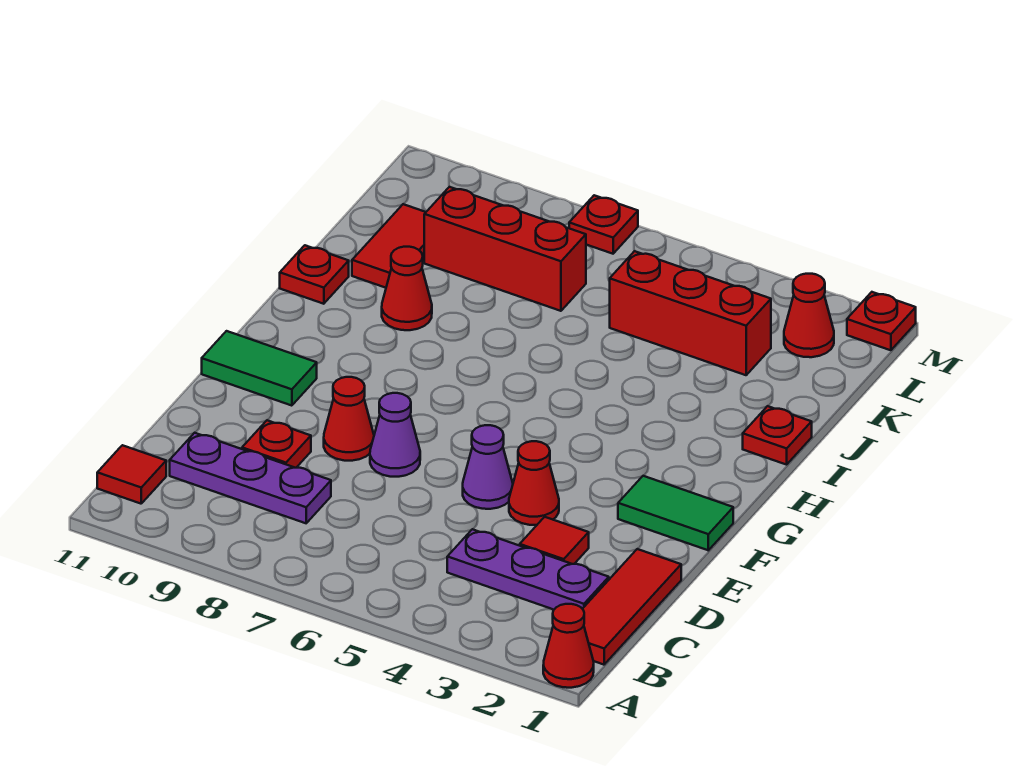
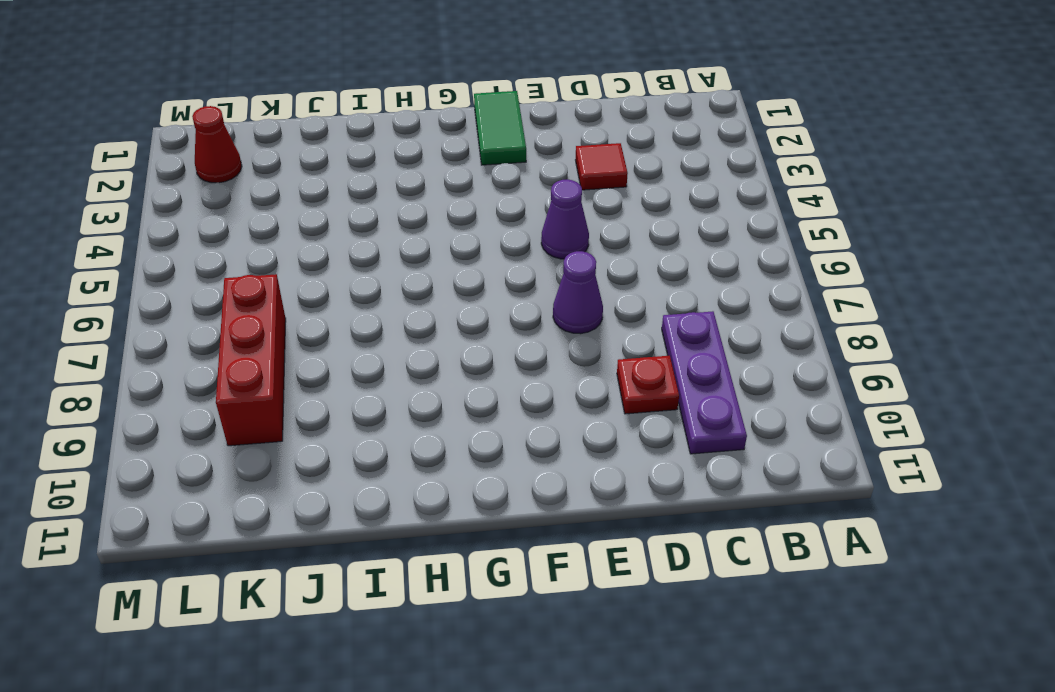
none -> red cone A1 level 1
none -> red tile B1:D1 level 1
none -> red tile B11 level 1

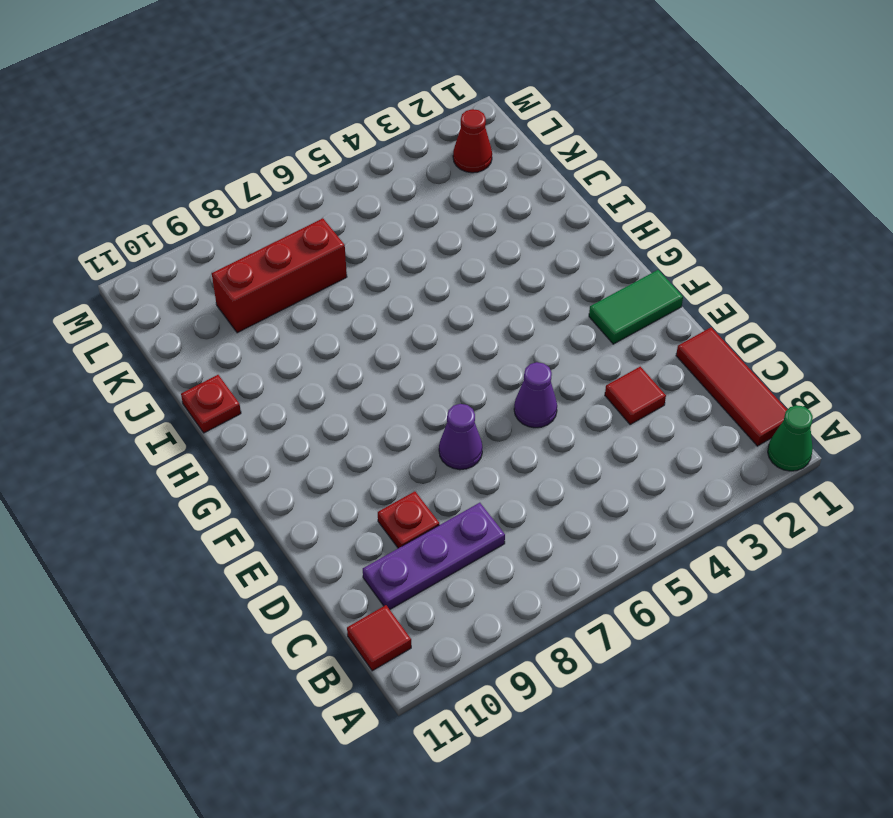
green cone A1 level 1 -> red cone A1 level 1
none -> purple plate C2:C4 level 1
none -> red cone E4 level 1
none -> red cone E8 level 1

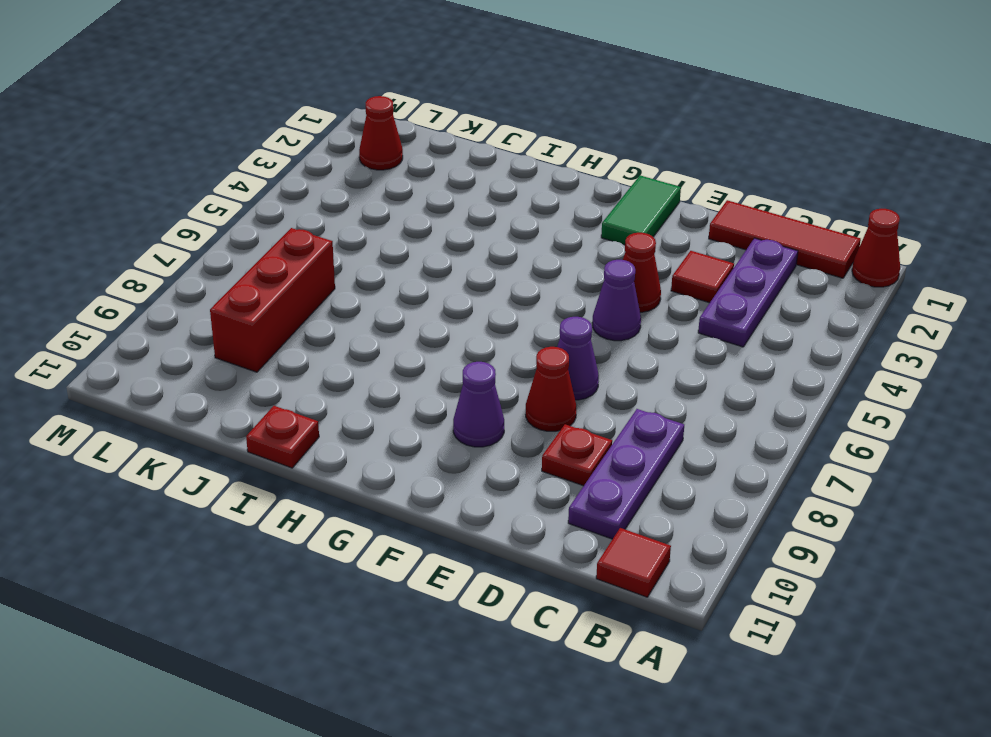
purple cone F9 level 1 -> none
none -> green tile F10:F11 level 1
none -> red plate I1 level 1
none -> red cone I9 level 1

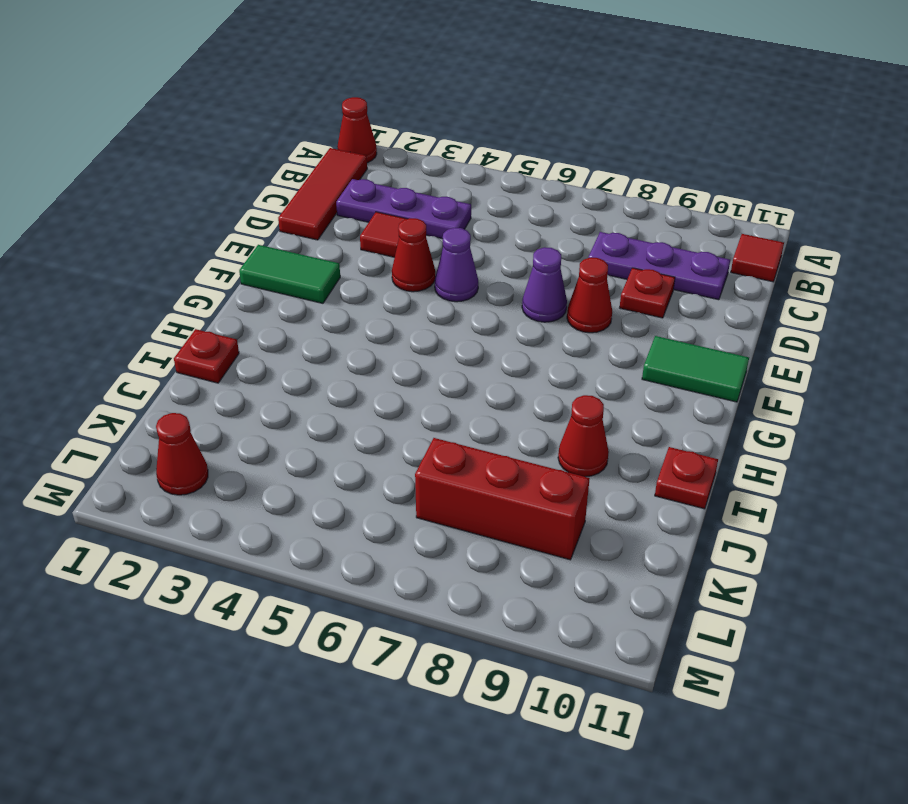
none -> red tile J10:K10 level 1
none -> red brick K3:K5 level 1
none -> red plate M1 level 1

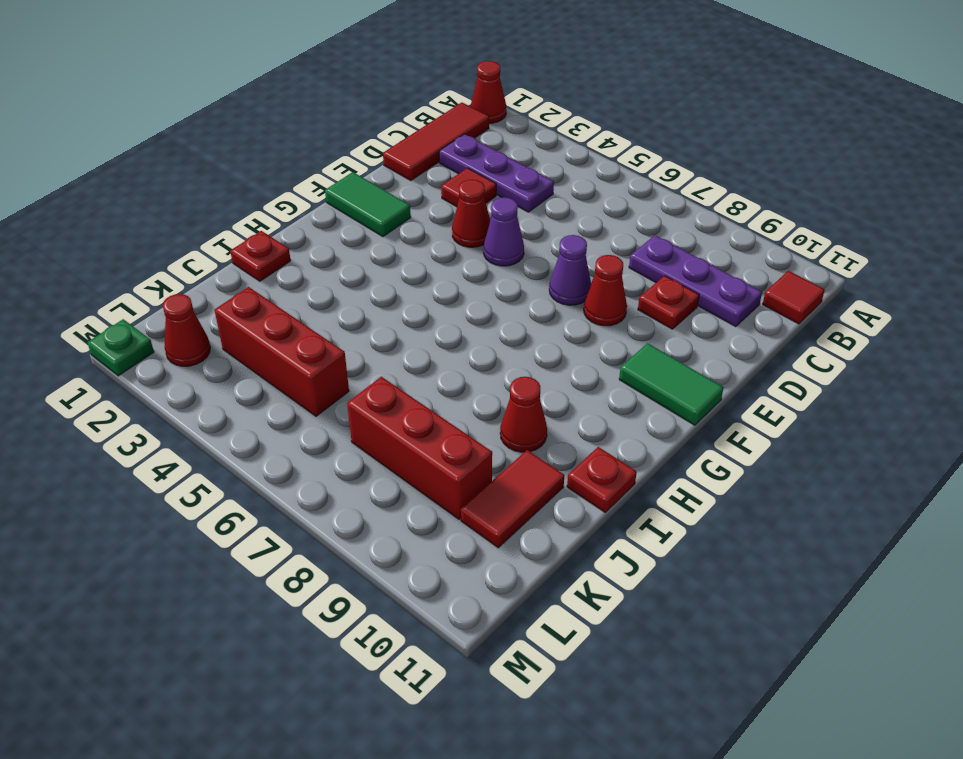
green plate M1 level 1 -> red plate M1 level 1
none -> red plate M7 level 1

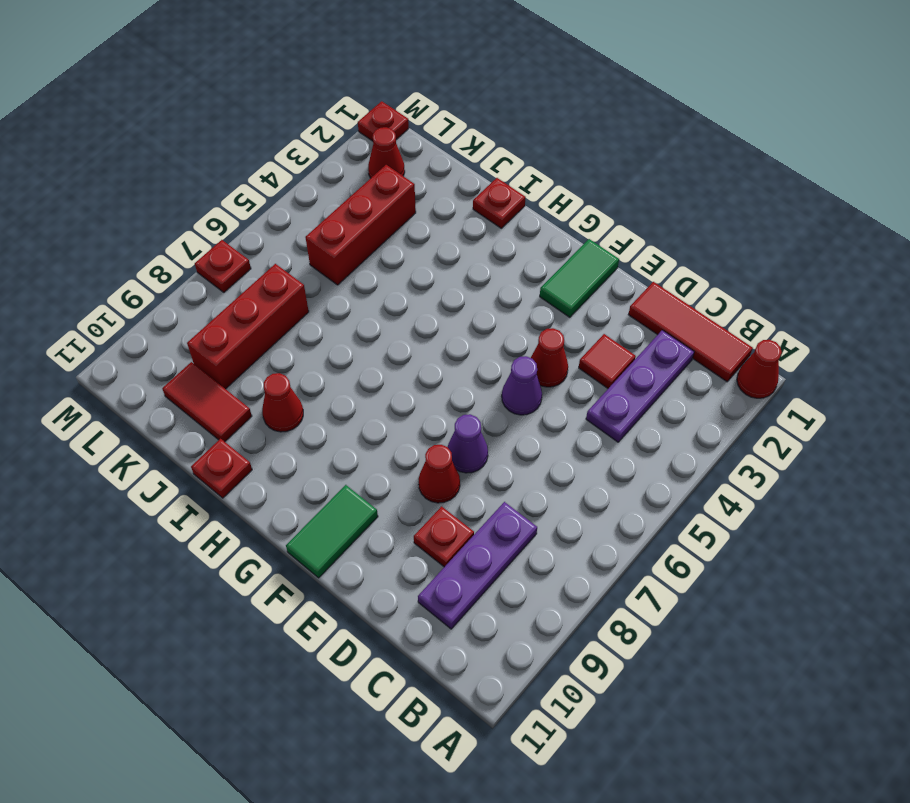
none -> red tile B11 level 1

